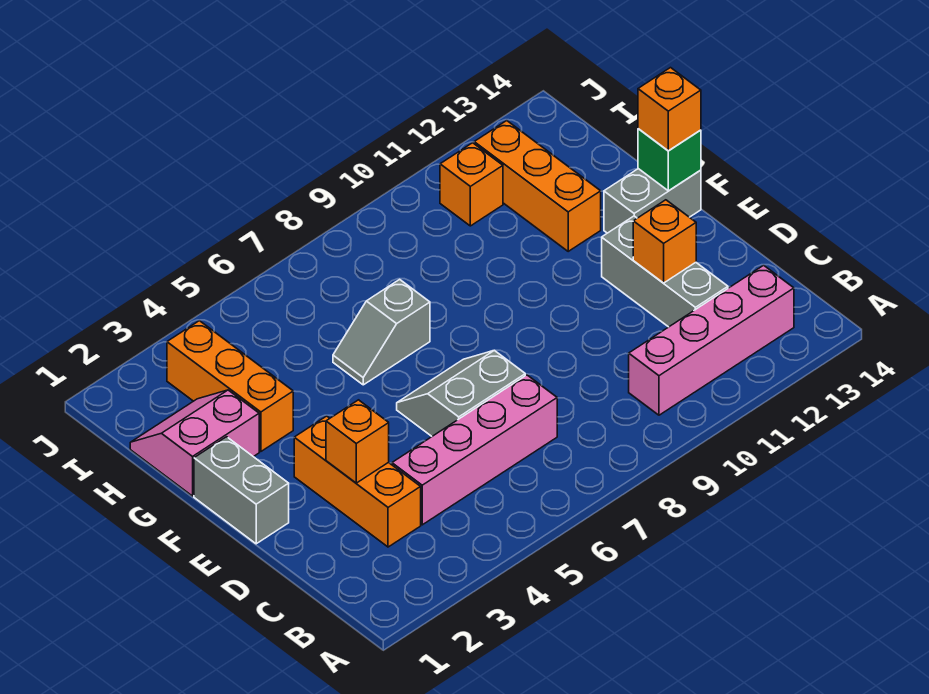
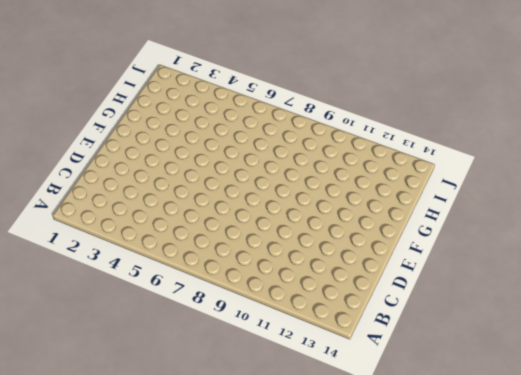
none -> pink brick B10:B13 level 1
none -> orange brick C3:E3 level 1
none -> pink brick C4:C7 level 1

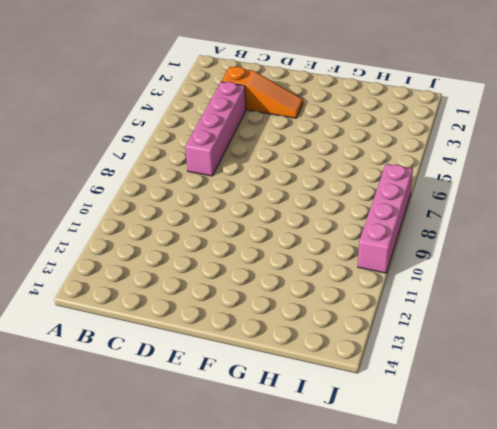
orange slope C3:E3 level 1 top C -> orange brick C3:E3 level 1
pink brick J7:J10 level 1 -> pink brick B10:B13 level 1
none -> grey brick C12:E12 level 1
none -> grey slope D6:E7 level 1 top D
none -> grey brick E1:F1 level 1

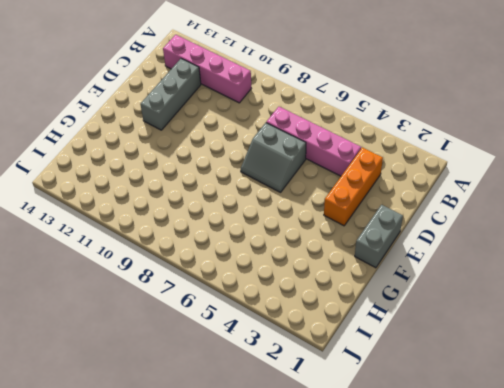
none -> grey brick F13:F14 level 1
none -> pink slope G1:H2 level 1 top G
none -> orange brick G3:I3 level 1

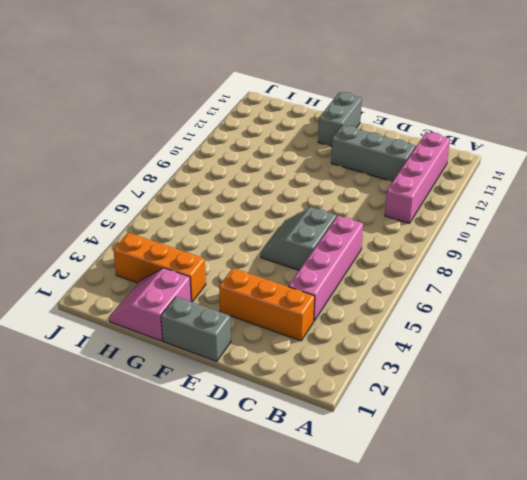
none -> grey slope G6:G7 level 1 top 7
none -> orange brick G12:I12 level 1
none -> orange brick I11 level 1

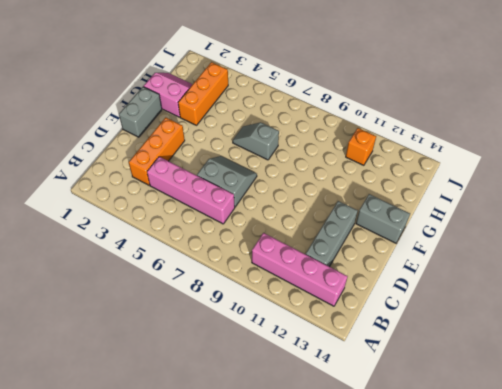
none -> orange brick G12:I12 level 1
none -> orange brick D3 level 2
none -> orange brick D12 level 2

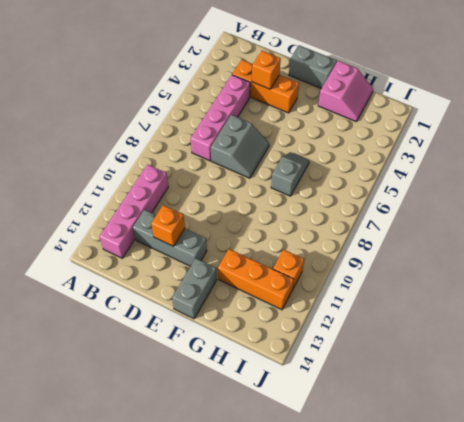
none -> orange brick G3:I3 level 1
none -> green brick F14 level 2
none -> orange brick F14 level 3

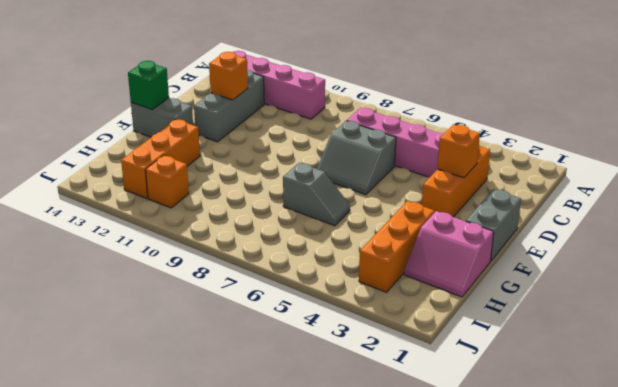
none -> orange brick F14 level 3

